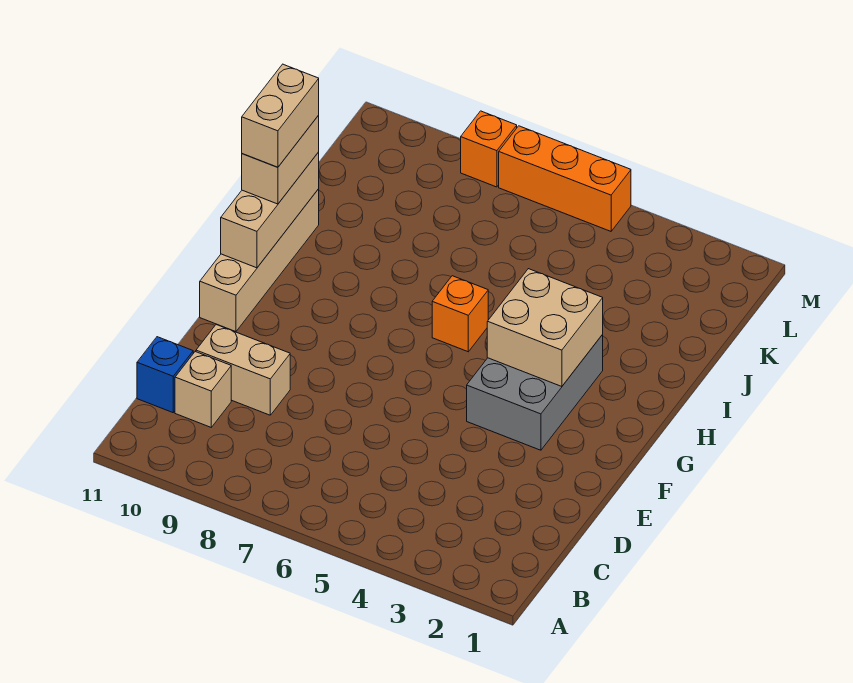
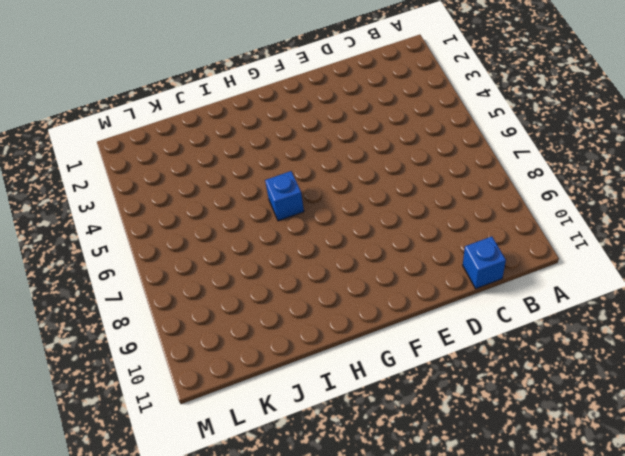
blue brick H6 level 1 -> orange brick H6 level 1
none -> tan brick C10 level 1
none -> tan brick D9:D10 level 1
none -> grey brick F3:H4 level 1

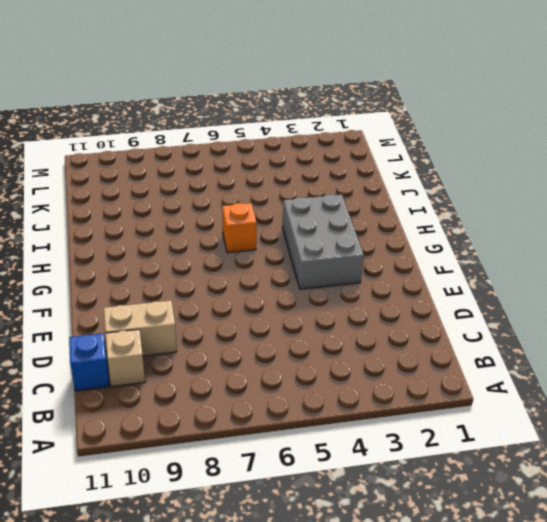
none -> tan brick F11:I11 level 1
none -> orange brick M5:M7 level 1
none -> orange brick M8 level 1

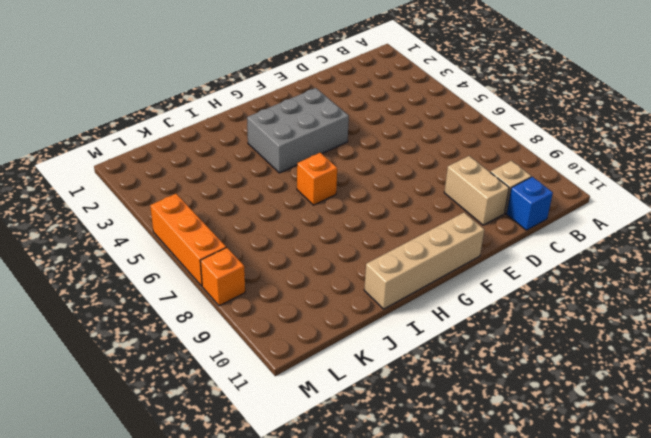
none -> tan brick G3:H4 level 2
none -> tan brick G11:I11 level 2
none -> tan brick H11:I11 level 3

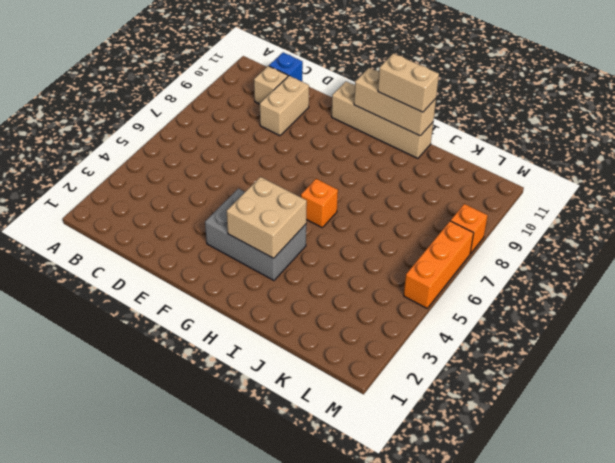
none -> tan brick H11:I11 level 4

